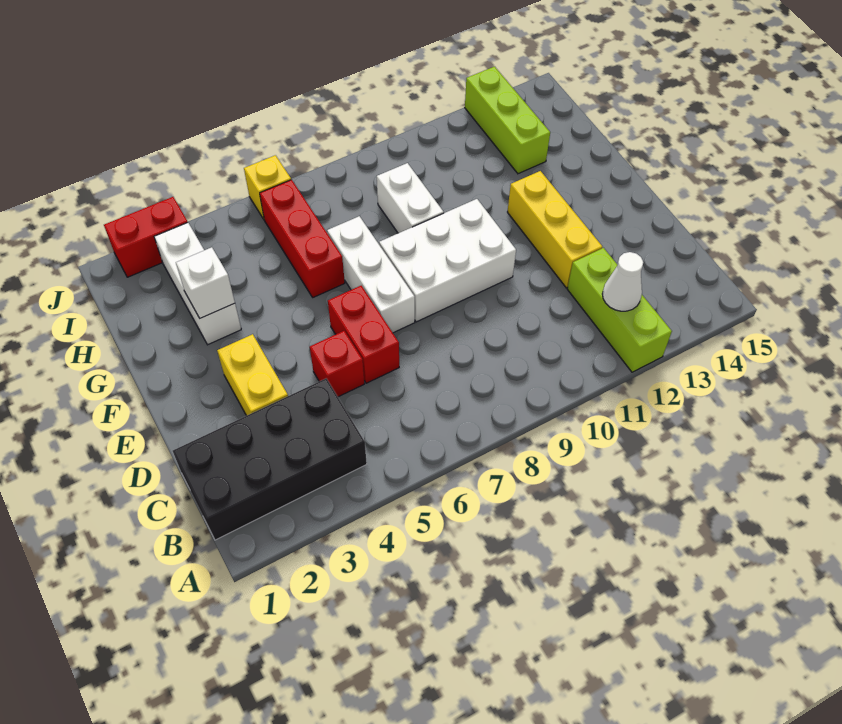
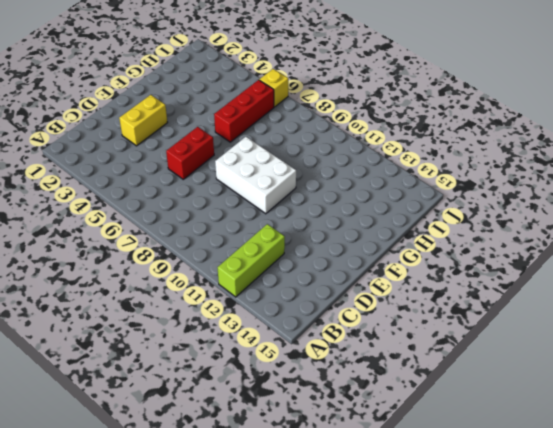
none -> black brick B1:C4 level 1
none -> red brick D5 level 1
none -> yellow brick D12:F12 level 1

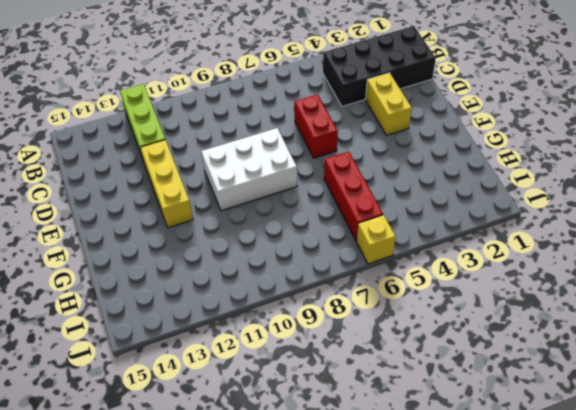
none -> red brick D5 level 1
none -> white brick E7:G7 level 1
none -> white brick G3:I3 level 1

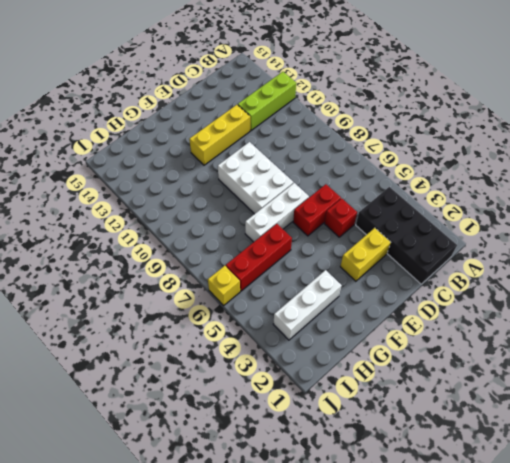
none -> white brick G9:H9 level 1
none -> lime brick H13:J13 level 1
none -> red brick J2:J3 level 1

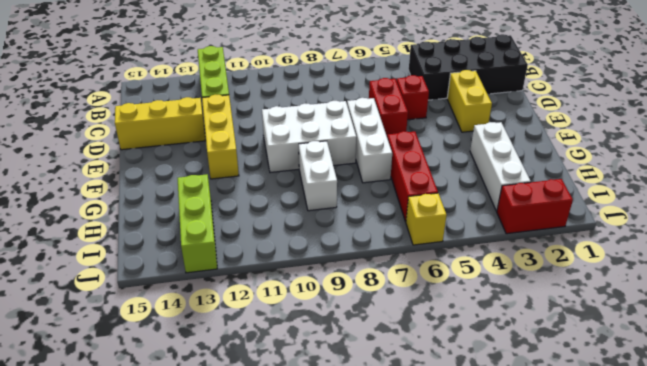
yellow brick D13:D15 level 1 -> none
none -> white cone B12 level 2
none -> white brick G3 level 2

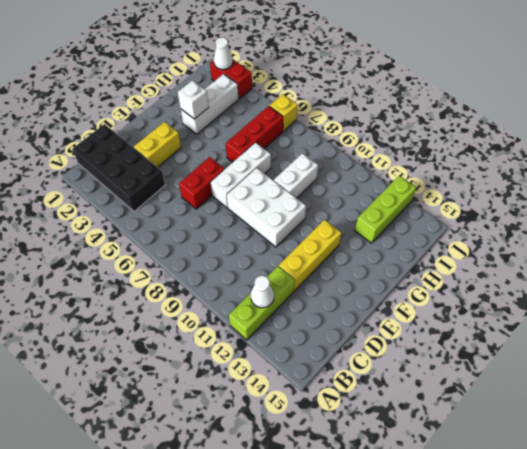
white cone J2 level 2 -> none
none -> red brick D5 level 1

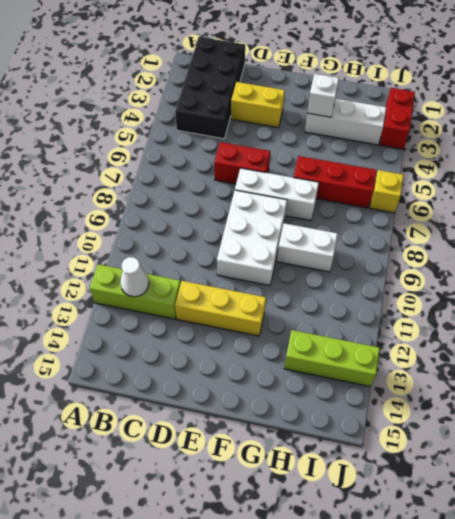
none -> red brick D5 level 1

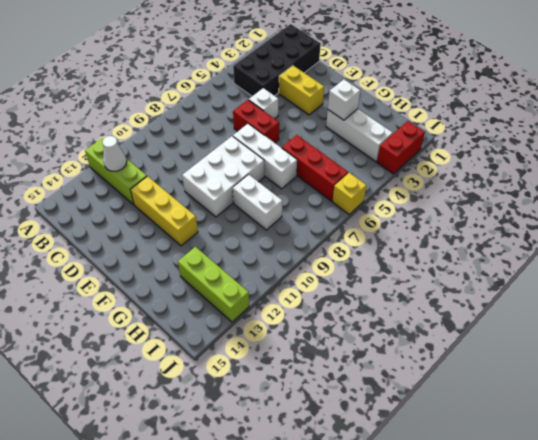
white brick D5 level 1 -> red brick D5 level 1

